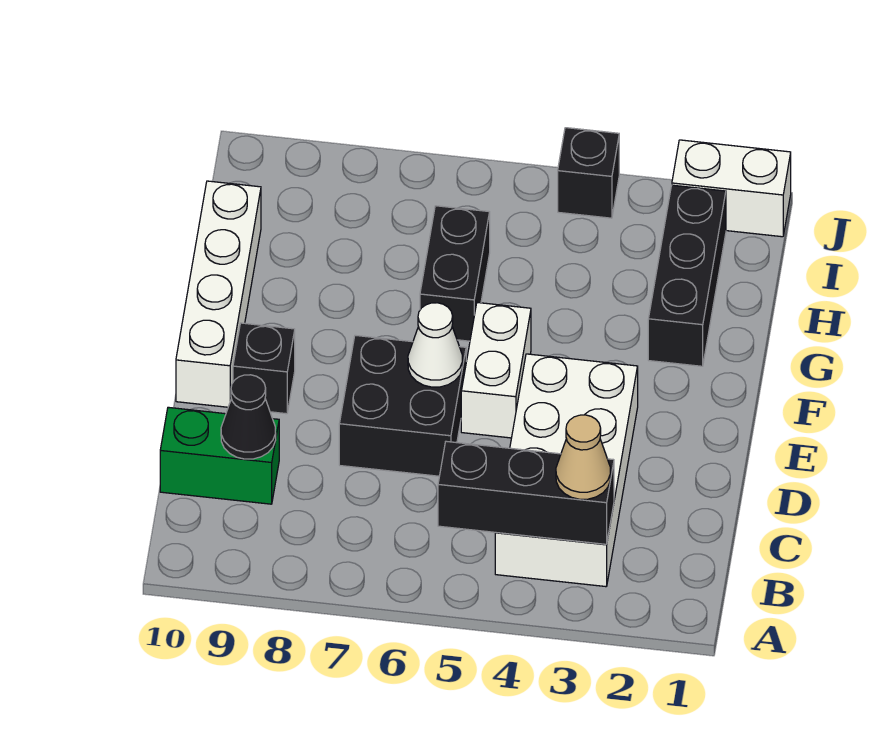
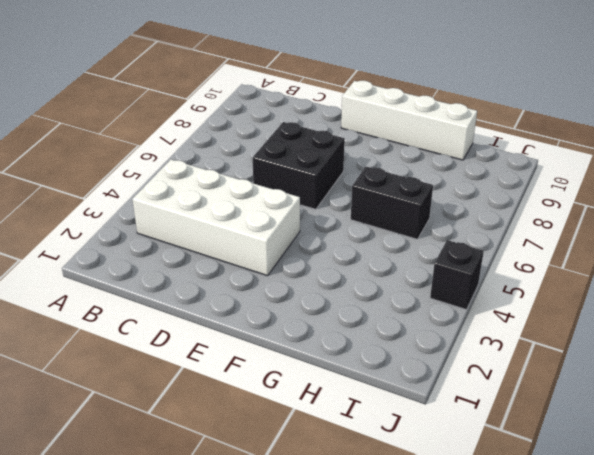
none -> green brick C9:C10 level 1
none -> white brick E5:F5 level 1
none -> black brick E9 level 1

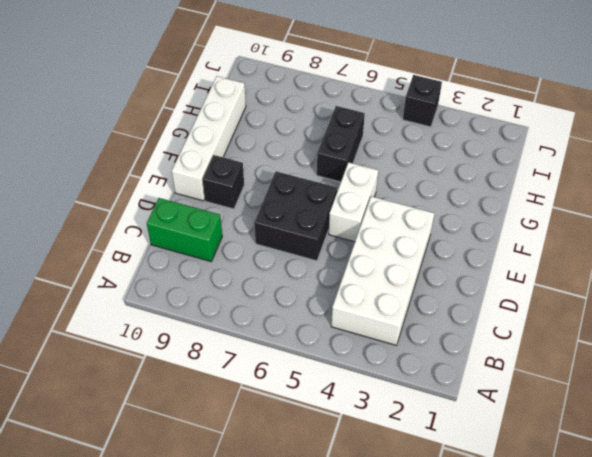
none -> black brick G2:I2 level 1
none -> white brick J1:J2 level 1
none -> black brick B3:B5 level 2

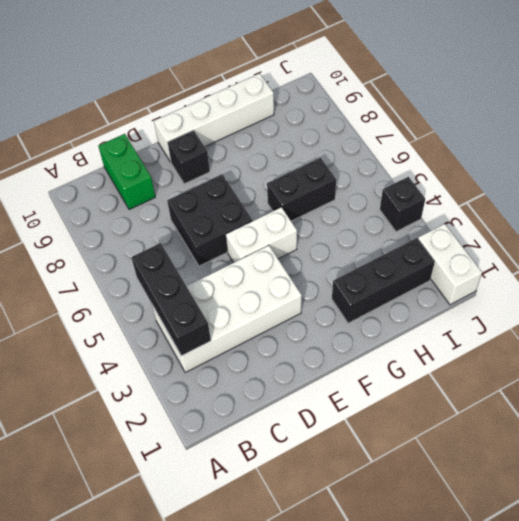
none -> black cone C9 level 2
none -> white cone E6 level 2
none -> tan cone B3 level 3

